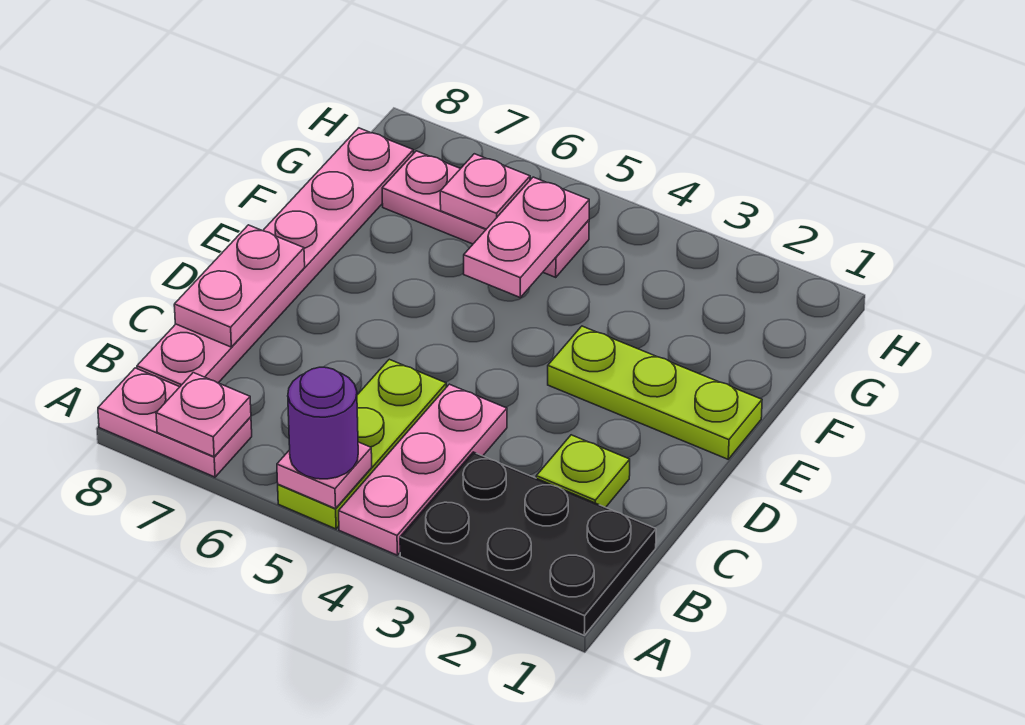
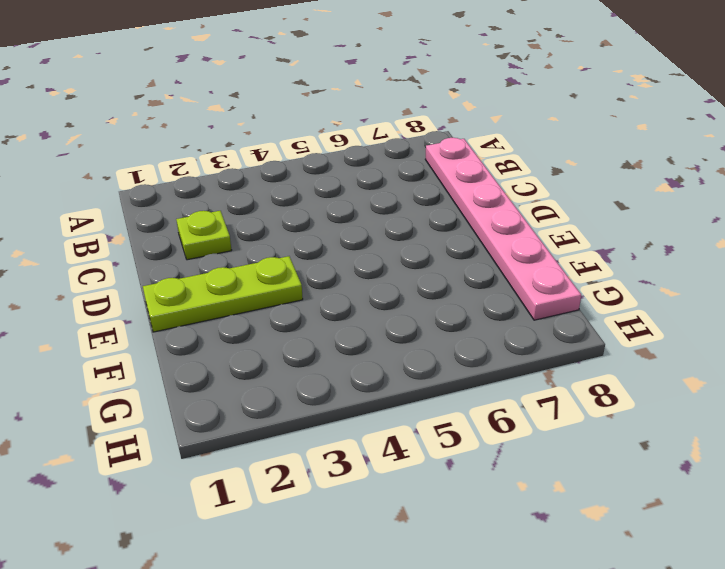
none -> black plate A1:B3 level 1
none -> pink plate A4:C4 level 1
none -> lime plate A5:C5 level 1

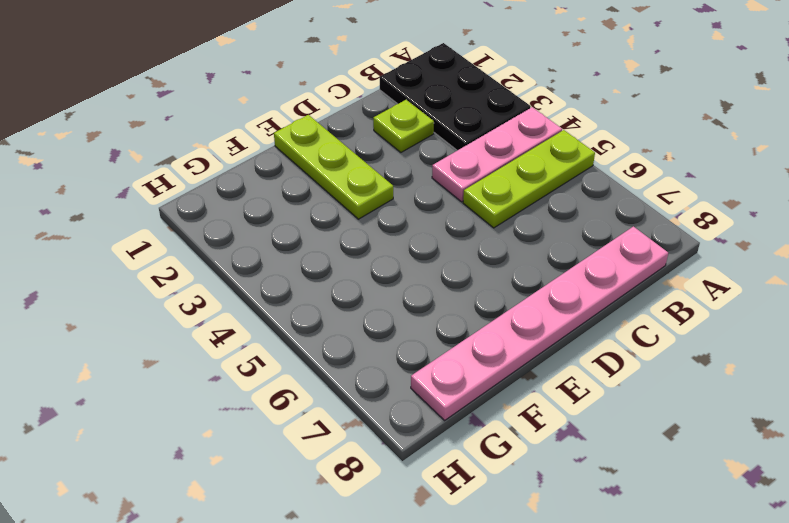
none -> pink plate A7:A8 level 1
none -> pink plate G5:G7 level 1
none -> pink plate A5 level 2

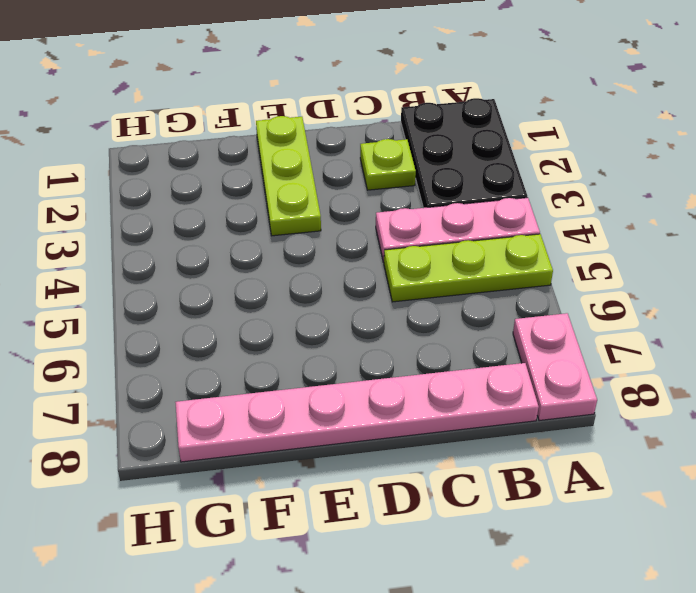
none -> pink plate G5:G7 level 1
none -> pink plate A5 level 2
none -> pink plate A7 level 2

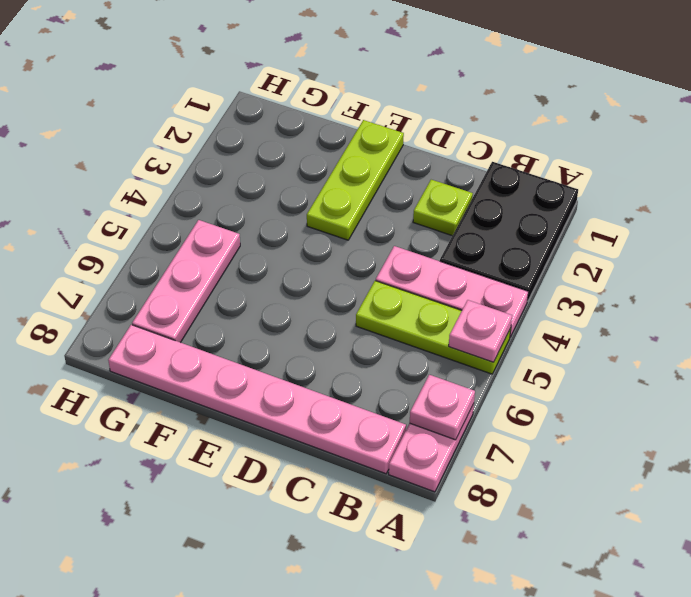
none -> pink plate C8:D8 level 2
none -> pink plate F5:G5 level 2
none -> pink plate G6 level 2

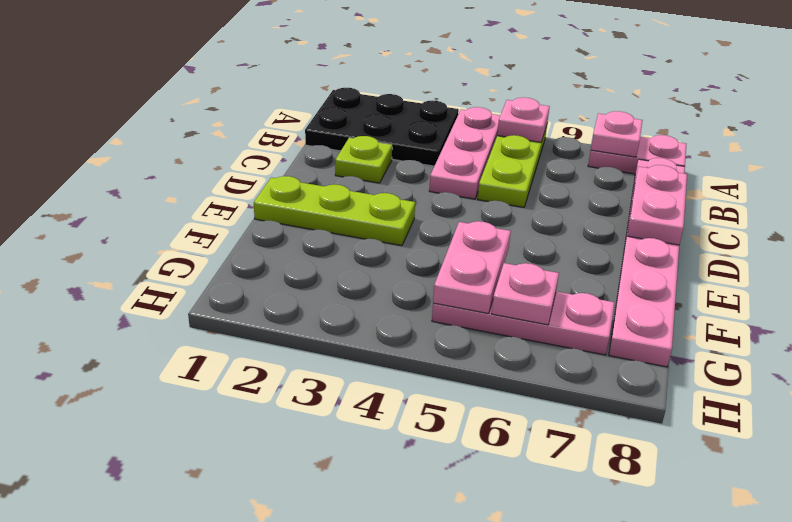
none -> purple round brick A5 level 3

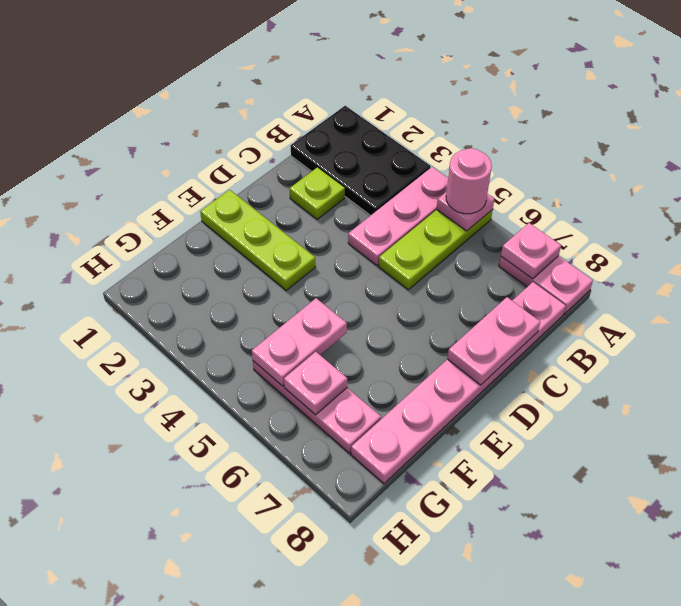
pink round brick A5 level 3 -> purple round brick A5 level 3

